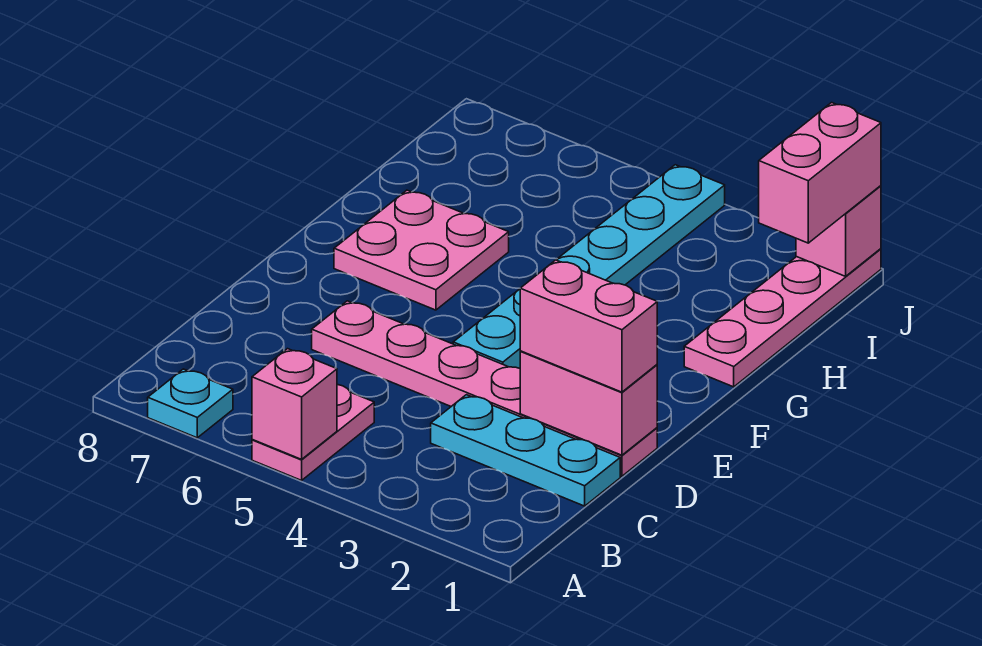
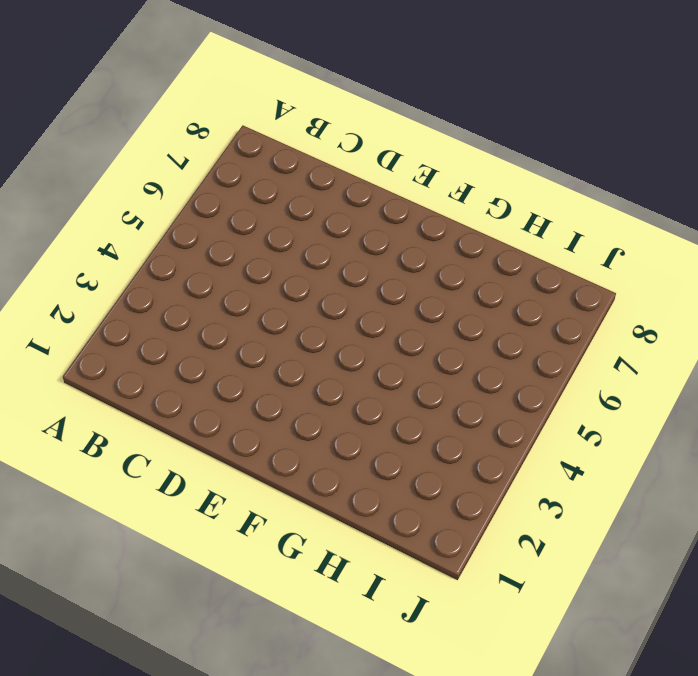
none -> pink plate A5:B5 level 1
none -> cyan plate A7 level 1
none -> cyan plate C1:C3 level 1

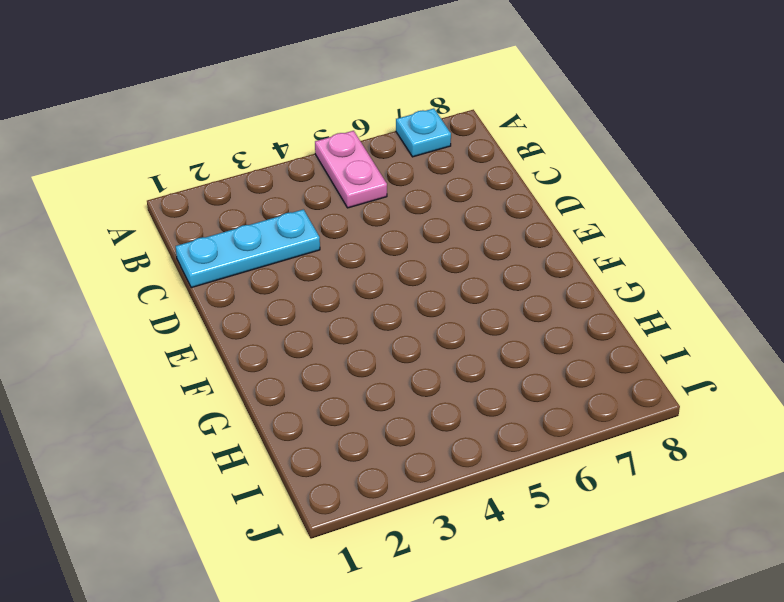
none -> pink plate D1:D6 level 1
none -> cyan plate E4:J4 level 1
none -> pink plate F6:G7 level 1

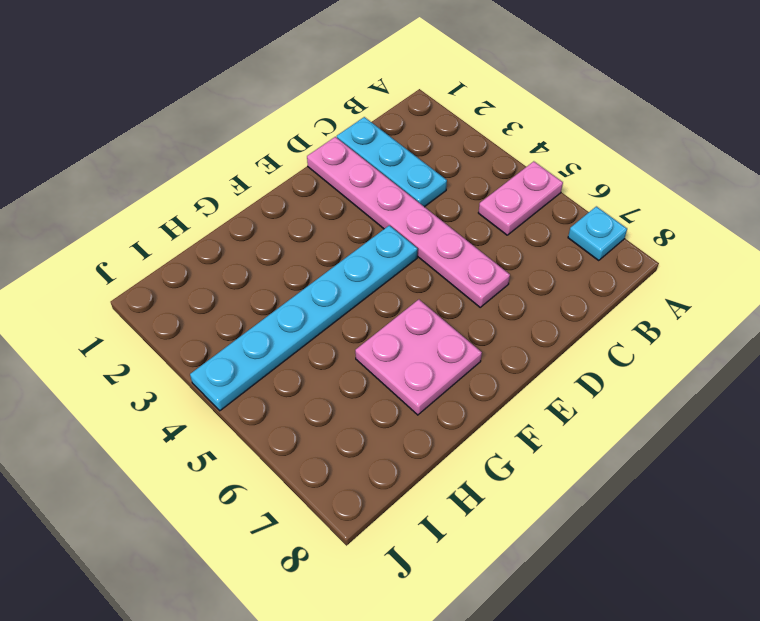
none -> pink plate G1:J1 level 1
none -> pink brick A5 level 2
none -> pink brick D1:D2 level 2

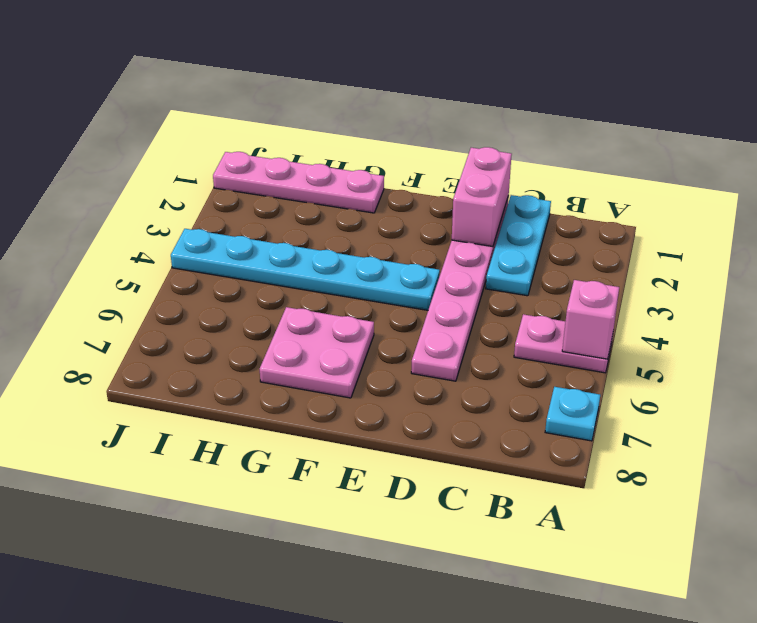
none -> pink brick J1 level 2
none -> pink brick D1:D2 level 3
none -> pink brick I1:J1 level 3

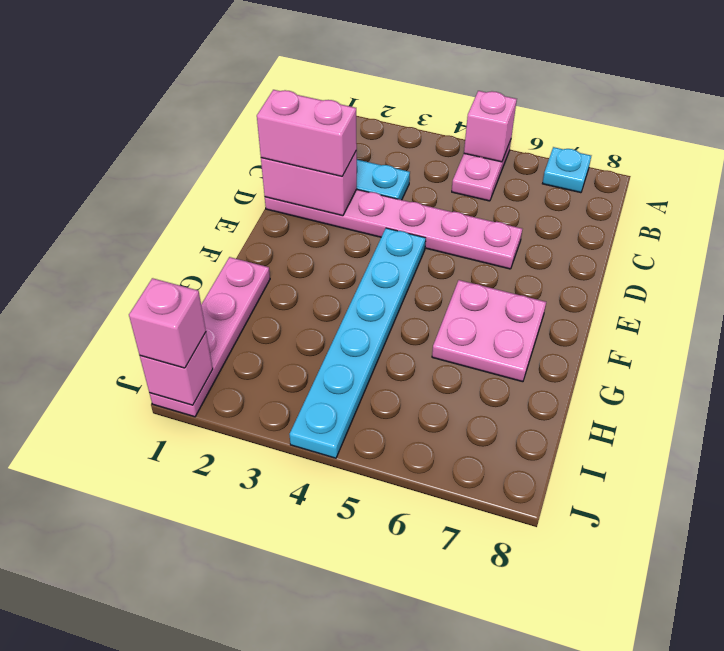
pink brick J1 level 3 -> pink brick I1:J1 level 3

